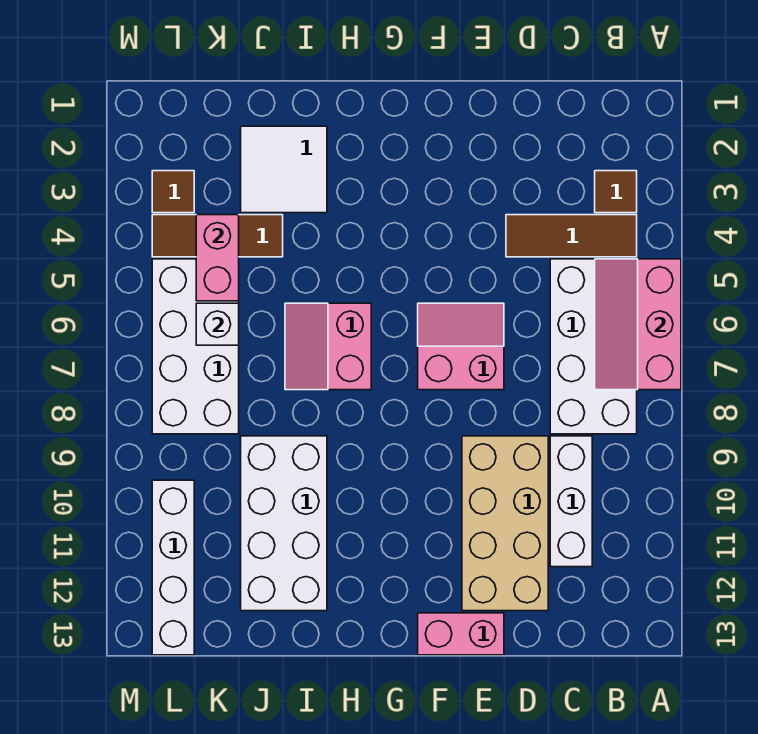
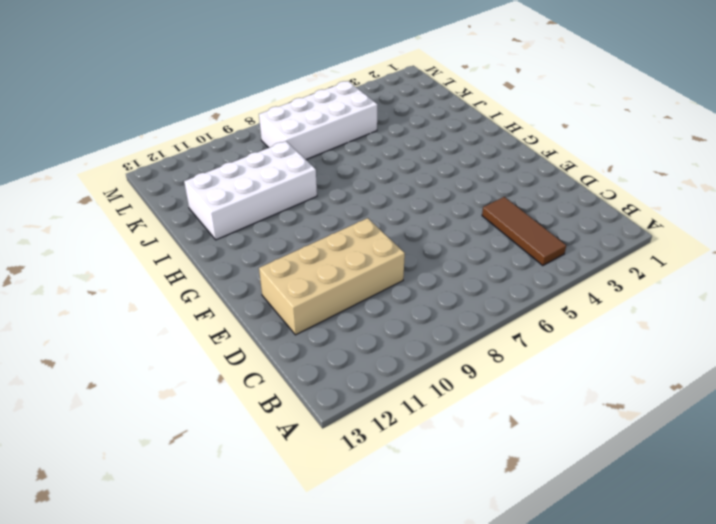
none -> brown tile B3 level 1
none -> white brick B5:C8 level 1
none -> white brick C9:C11 level 1

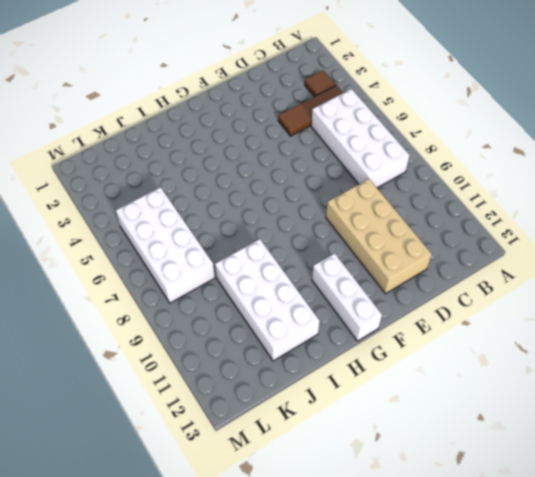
white brick G11:G13 level 1 -> white brick C9:C11 level 1
none -> pink slope E6:F7 level 1 top 7
none -> pink brick E13:F13 level 1
none -> pink slope H6:I7 level 1 top H

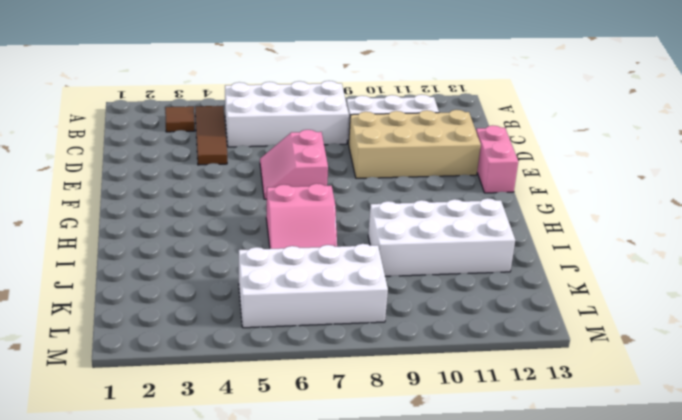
none -> white tile I2:J3 level 1
none -> brown tile J4:L4 level 1
none -> brown tile L3 level 1

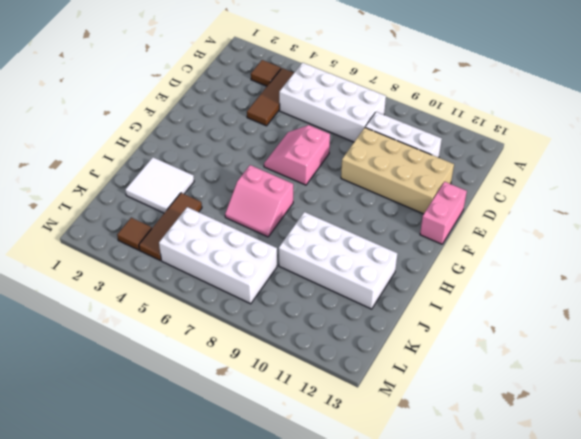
none -> white brick L10:L13 level 1
none -> pink slope A5:B7 level 2 top A
none -> pink brick K4:K5 level 2

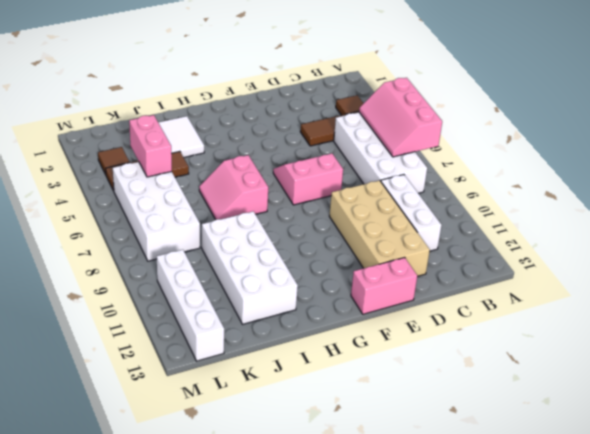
none -> white brick K6 level 2

